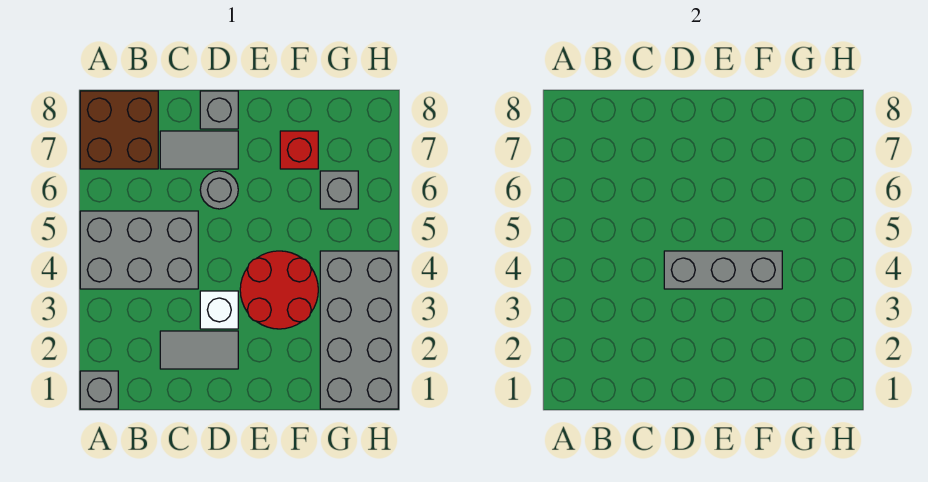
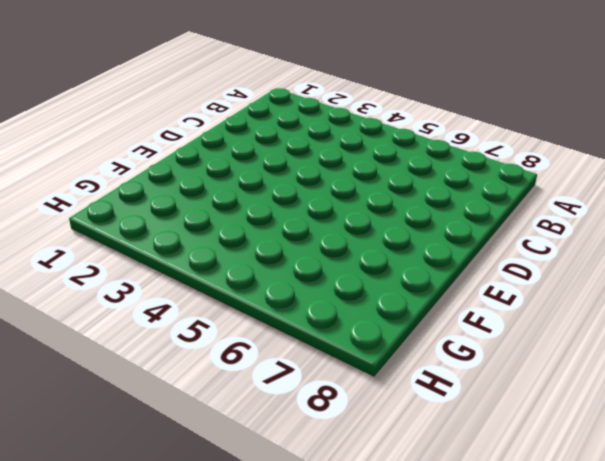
none -> grey brick A1 level 1
none -> grey brick A4:C5 level 1
none -> brown brick A7:B8 level 1

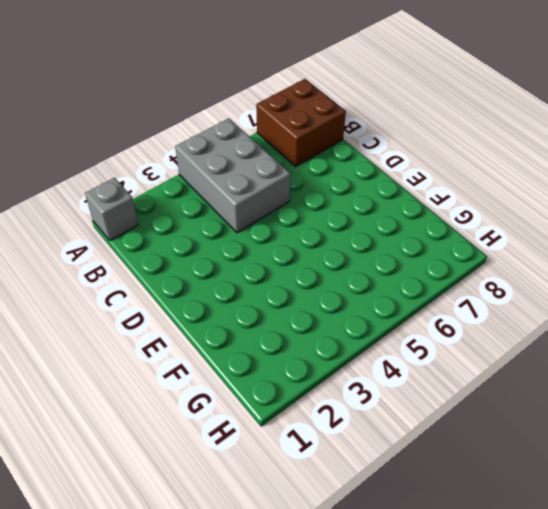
none -> grey tile C2:D2 level 1
none -> grey tile C7:D7 level 1
none -> white brick D3 level 1

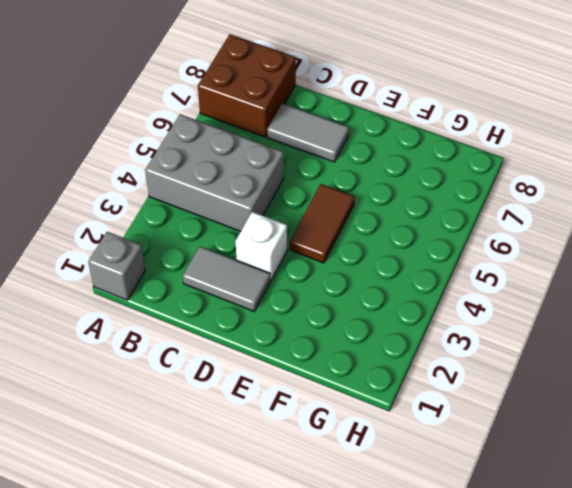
brown tile E4:E5 level 1 -> red round brick E3:F4 level 1
none -> grey round brick D6 level 1
none -> grey brick D8 level 1
none -> red brick F7 level 1

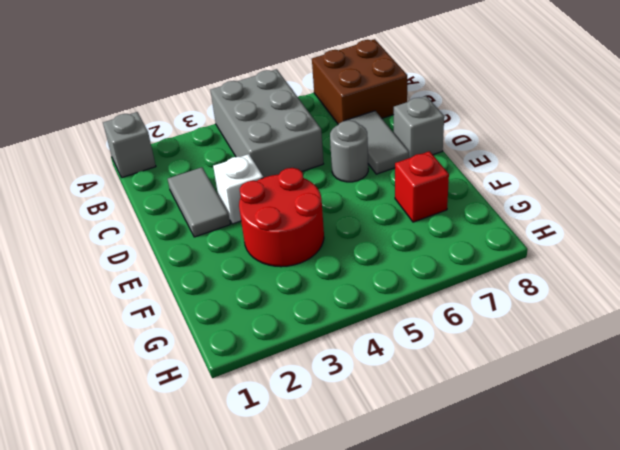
none -> grey brick G1:H4 level 1
none -> grey brick G6 level 1
none -> grey brick D4:F4 level 2

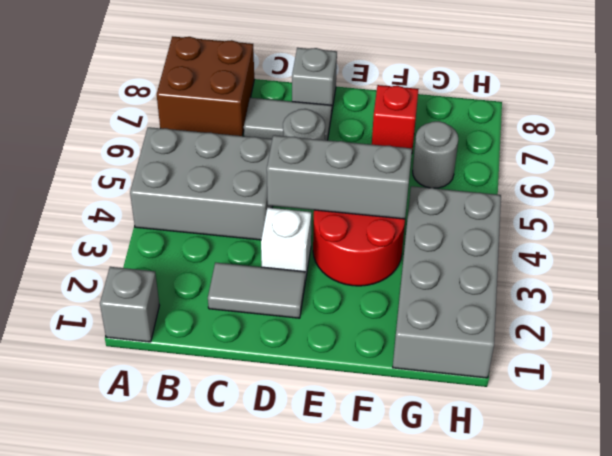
grey round brick G6 level 1 -> grey brick G6 level 1

